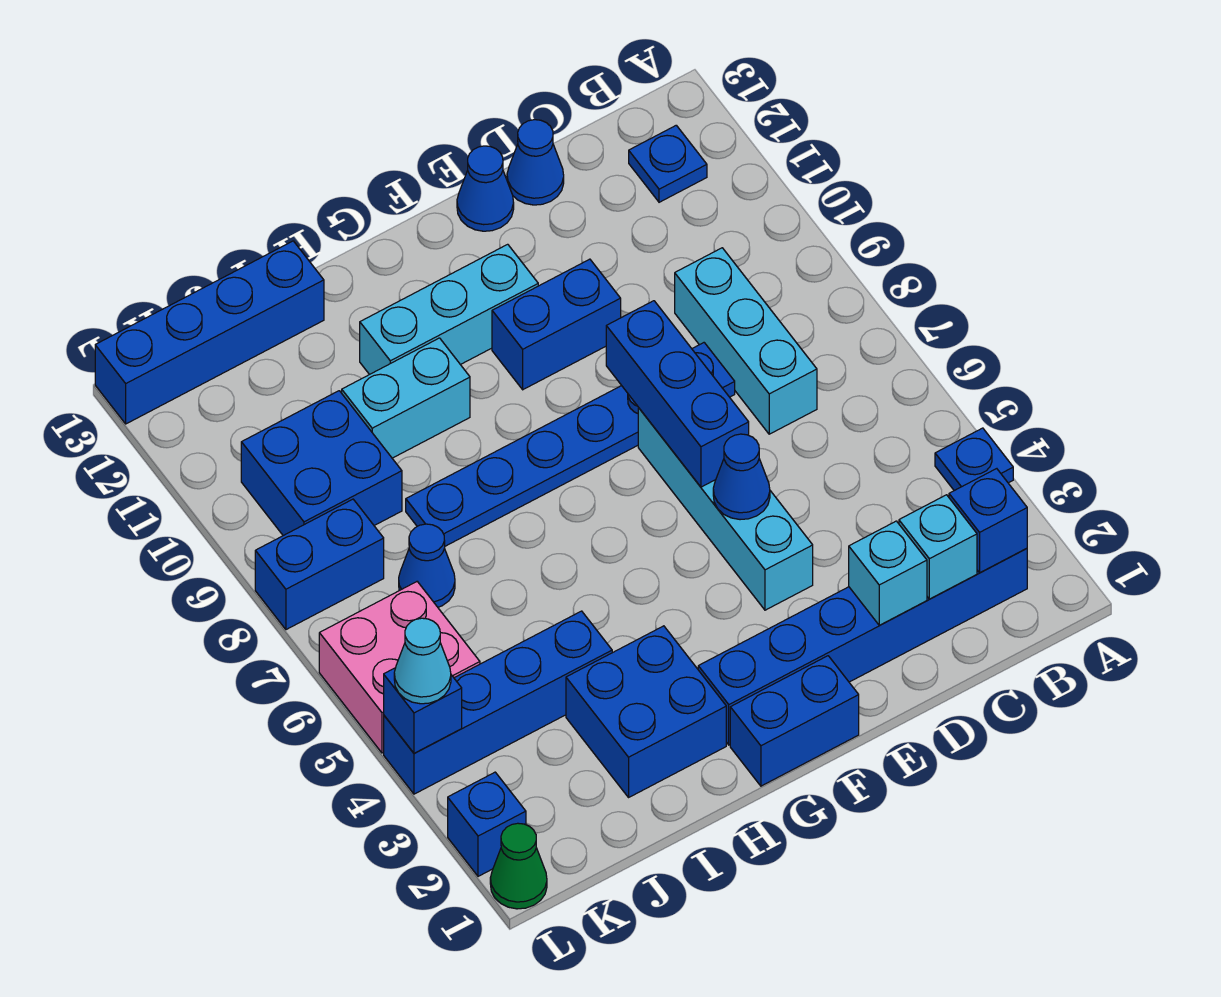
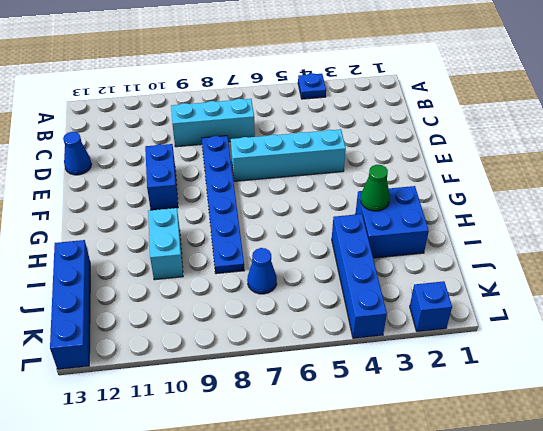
green cone H3 level 2 -> green cone L1 level 1
none -> blue brick B2:G2 level 1
none -> blue plate B12 level 1
none -> blue cone E13 level 1

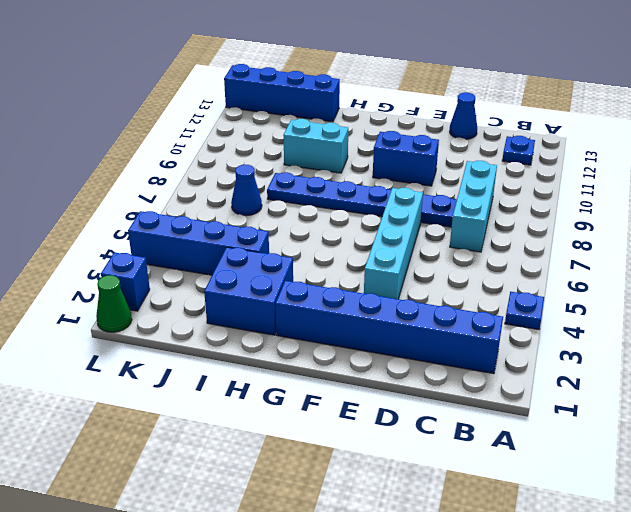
none -> blue cone E13 level 1
none -> blue brick F1:G1 level 1
none -> cyan brick F11:H11 level 1

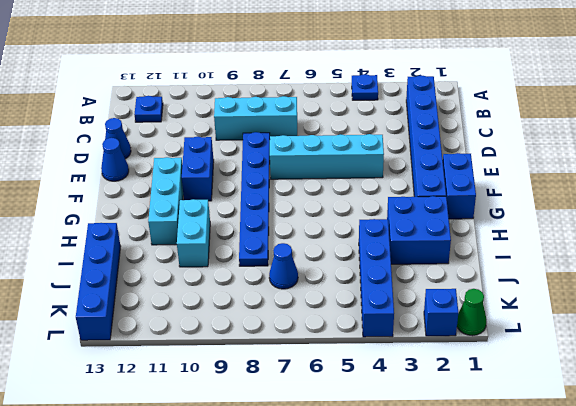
none -> blue brick J9:K10 level 1
none -> pink brick K5:L6 level 1
none -> blue brick K8:L8 level 1

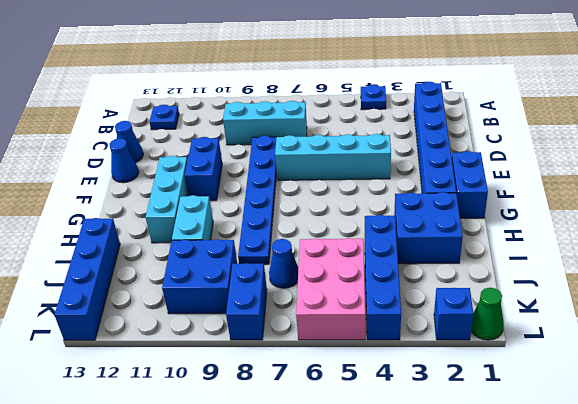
pink brick J5:L6 level 1 -> pink brick K5:L6 level 1
none -> blue brick B2 level 2
none -> cyan brick C2 level 2
none -> cyan brick D2 level 2

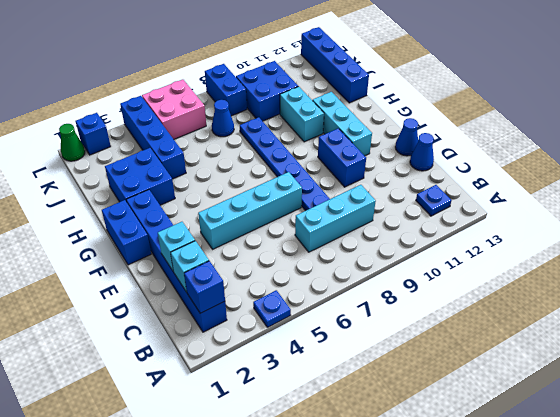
none -> blue cone E5 level 2
none -> blue brick E6:E8 level 2
none -> blue brick L4 level 2

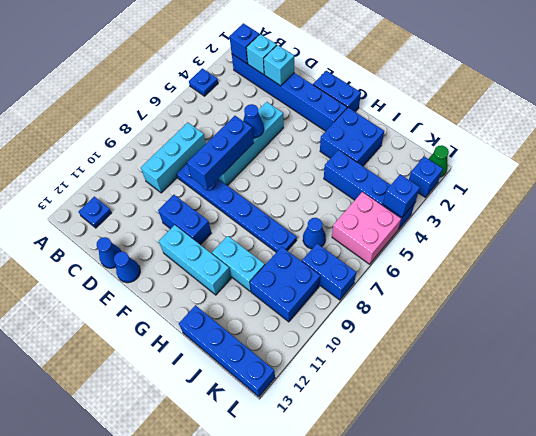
none -> cyan cone L4 level 3

